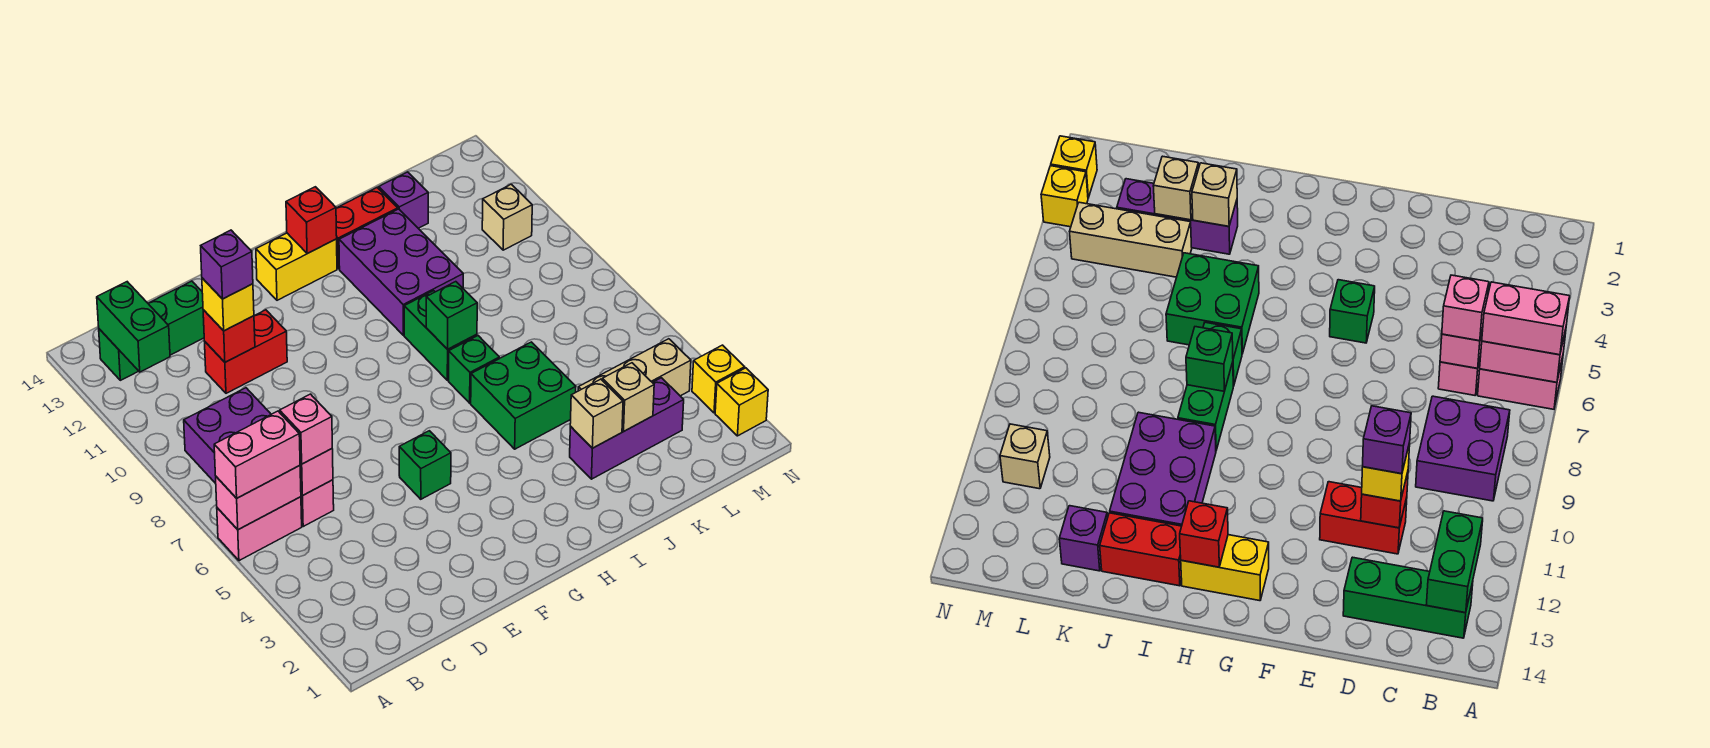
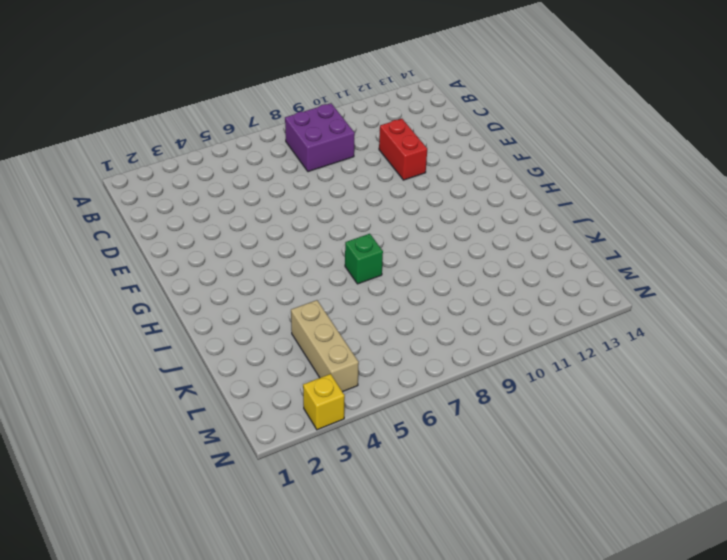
none -> pink brick A6:B6 level 1
none -> green brick B13:D13 level 1
none -> pink brick C6 level 1
none -> green brick F5 level 1

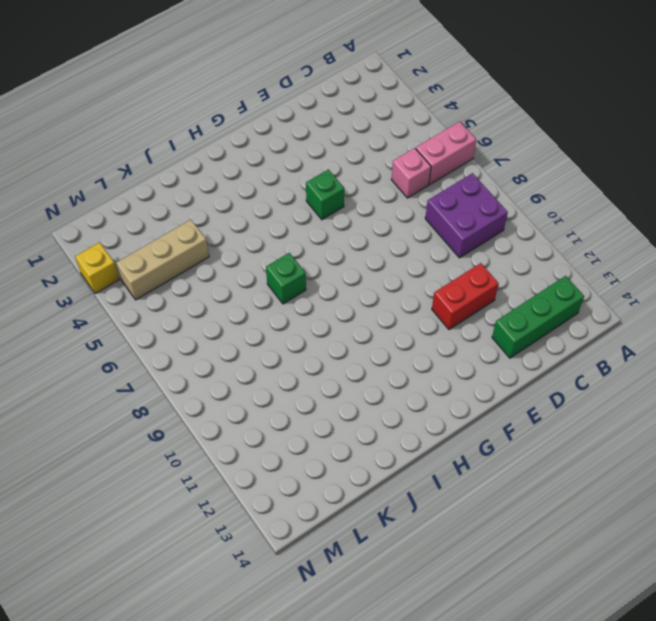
none -> yellow brick G13:H13 level 1
none -> green brick I5:J6 level 1
none -> green brick I8:I9 level 1
none -> purple brick I10:J12 level 1

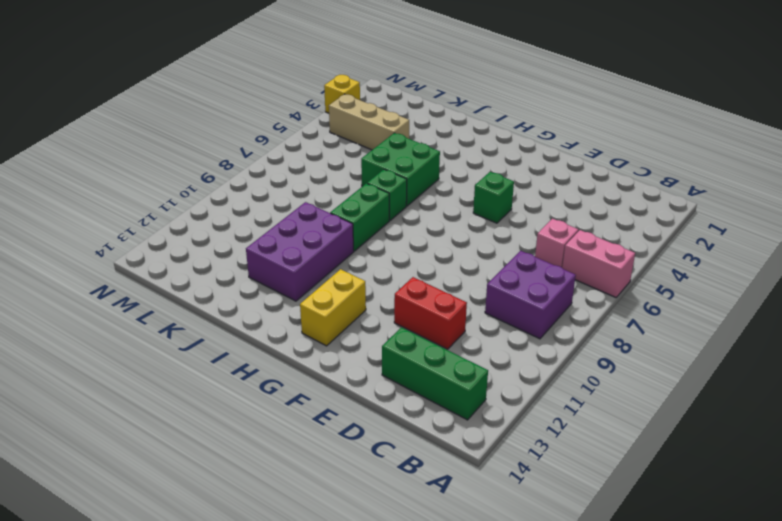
yellow brick G12:G13 level 1 -> yellow brick G13:H13 level 1
none -> red brick I13:J13 level 1
none -> purple brick J3:L3 level 1
none -> purple brick K13 level 1
none -> tan brick M11 level 1

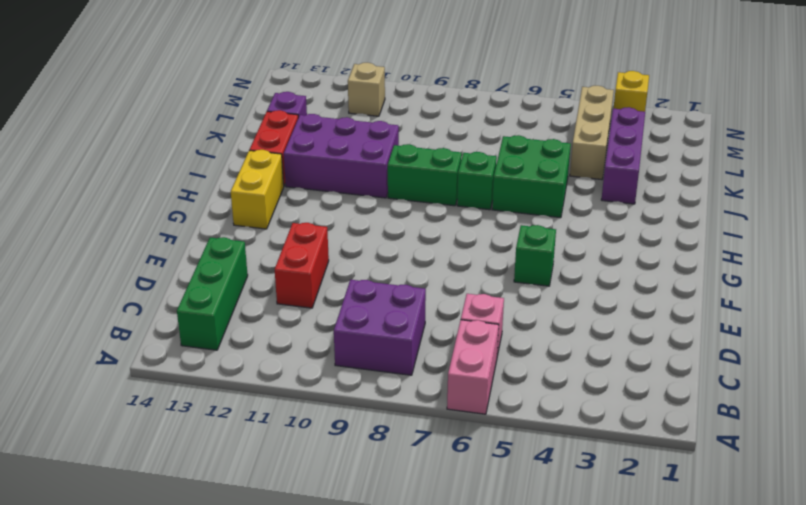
none -> yellow brick N2 level 1
none -> pink brick A6:B6 level 2
none -> green brick B12:B13 level 2
none -> pink brick C6 level 2

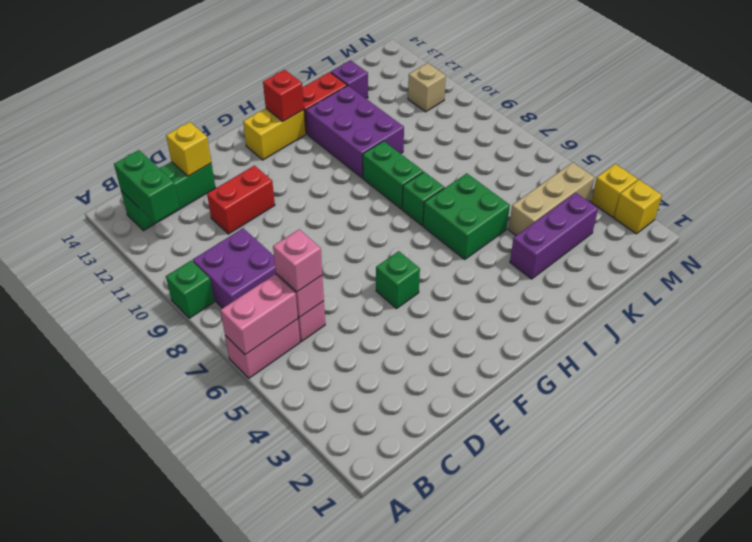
green brick A9 level 1 -> green brick I8 level 2
yellow brick D13 level 2 -> yellow brick D11 level 3
none -> red brick D11 level 2
none -> tan brick J3 level 2
none -> tan brick K3 level 2
none -> pink brick A6:B6 level 3

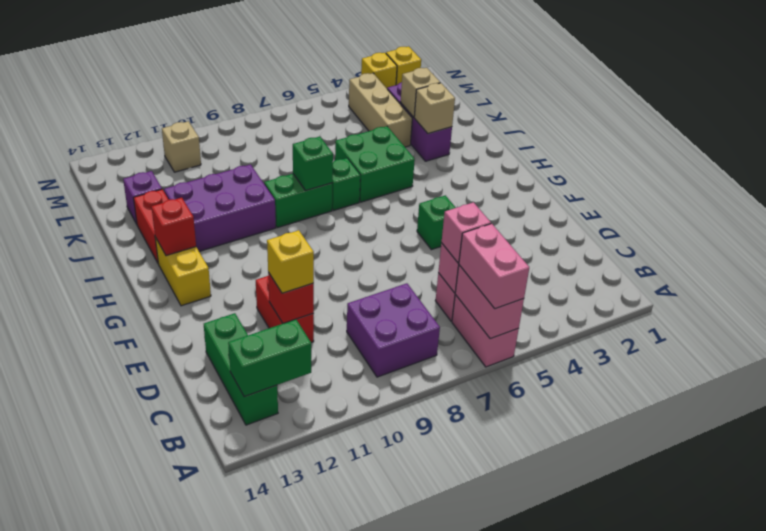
none -> purple brick D11 level 4

